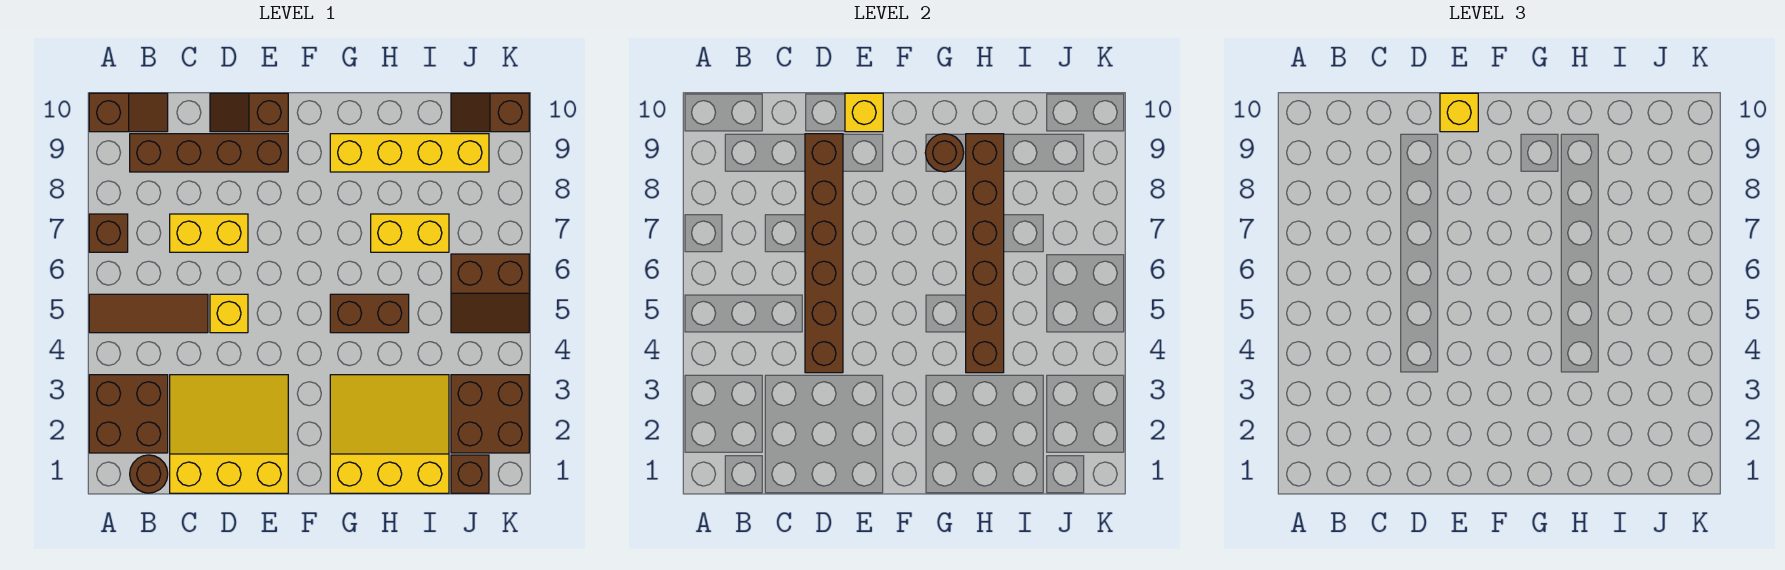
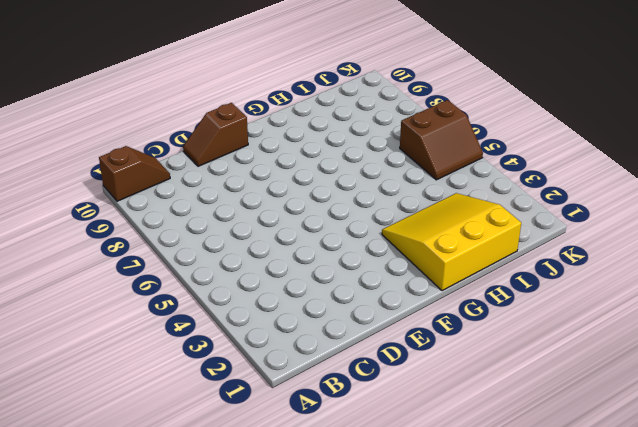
none -> brown brick A2:B3 level 1
none -> brown tile A5:C5 level 1
none -> brown brick A7 level 1

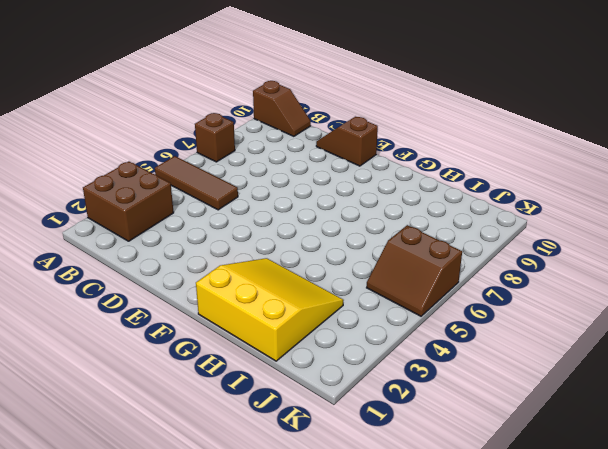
none -> brown round brick B1 level 1
none -> brown brick B9:E9 level 1
none -> yellow slope C1:E3 level 1 top 1

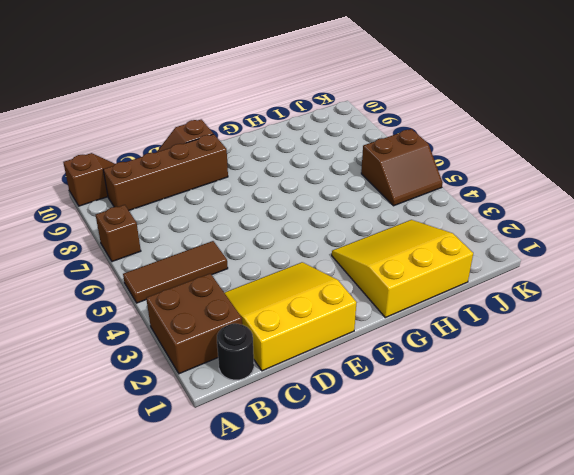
black round brick B1 level 1 -> brown round brick B1 level 1
none -> yellow brick C7:D7 level 1
none -> yellow brick D5 level 1
none -> brown brick G5:H5 level 1

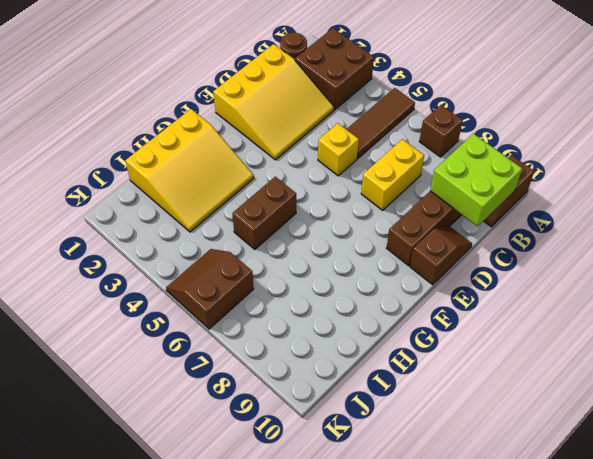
lime brick B9:C10 level 2 -> none
none -> yellow brick G9:J9 level 1
none -> yellow brick H7:I7 level 1
none -> brown brick J1 level 1

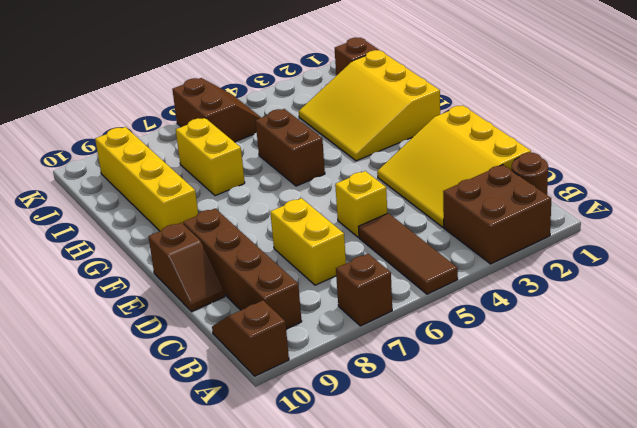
none -> brown brick J2:K3 level 1
none -> brown slope J10:K10 level 1 top K
none -> brown brick D4:D9 level 2

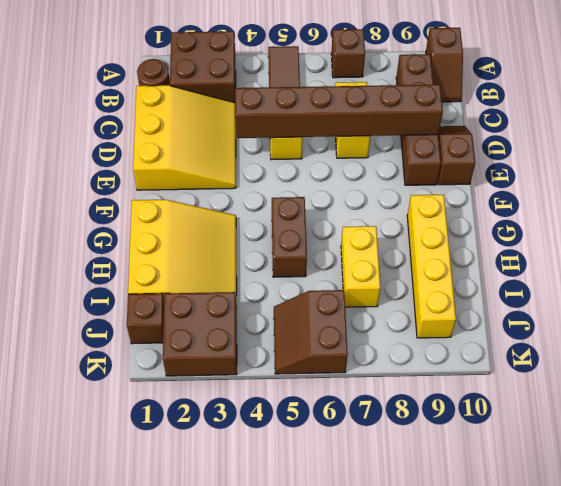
none -> brown slope J10:K10 level 1 top K
none -> yellow brick E10 level 2
none -> brown round brick G9 level 2

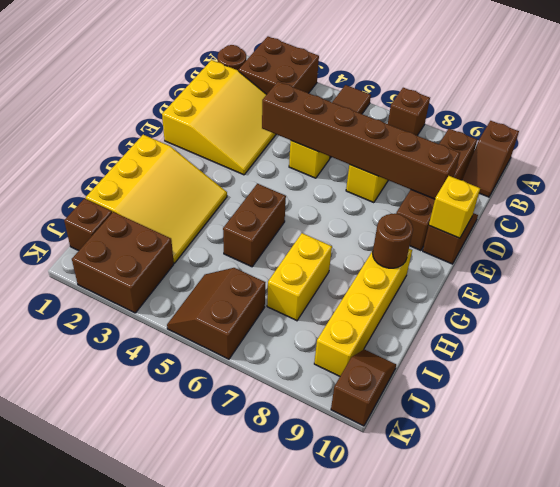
none -> brown brick H4:H9 level 2
none -> yellow brick E10 level 3

